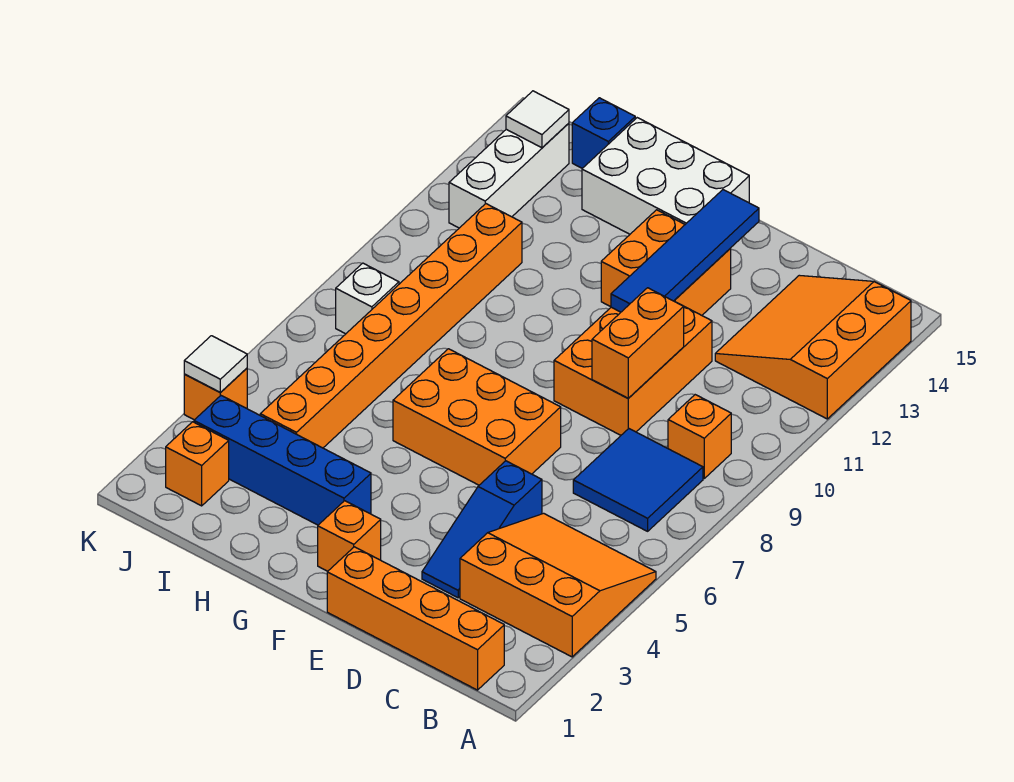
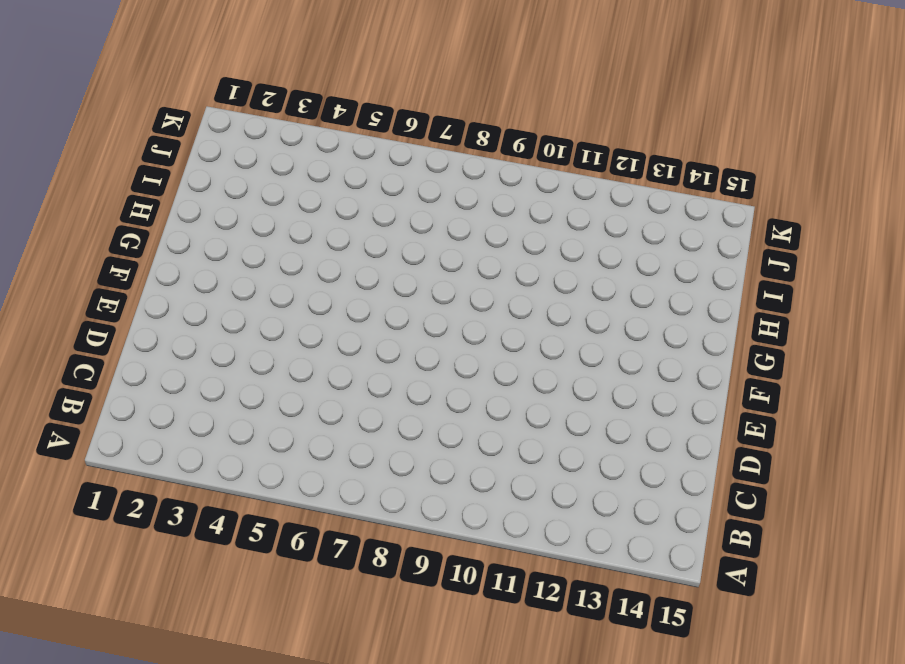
none -> orange slope A3:C5 level 1 top 3
none -> orange slope A12:C14 level 1 top A
none -> orange brick B1:E1 level 1

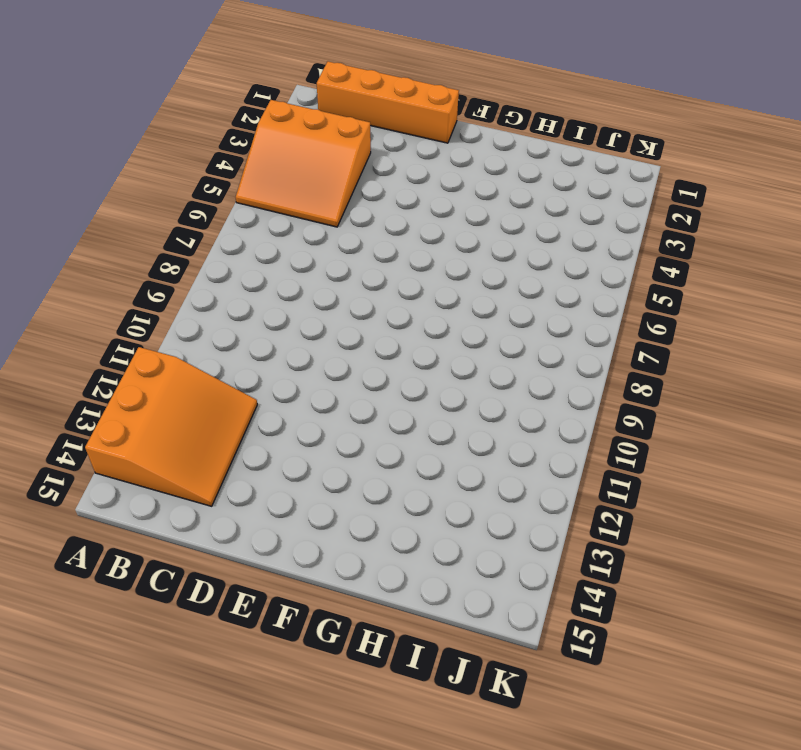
none -> blue tile B7:C8 level 1
none -> orange brick B9 level 1
none -> blue slope D3:D5 level 1 top 5

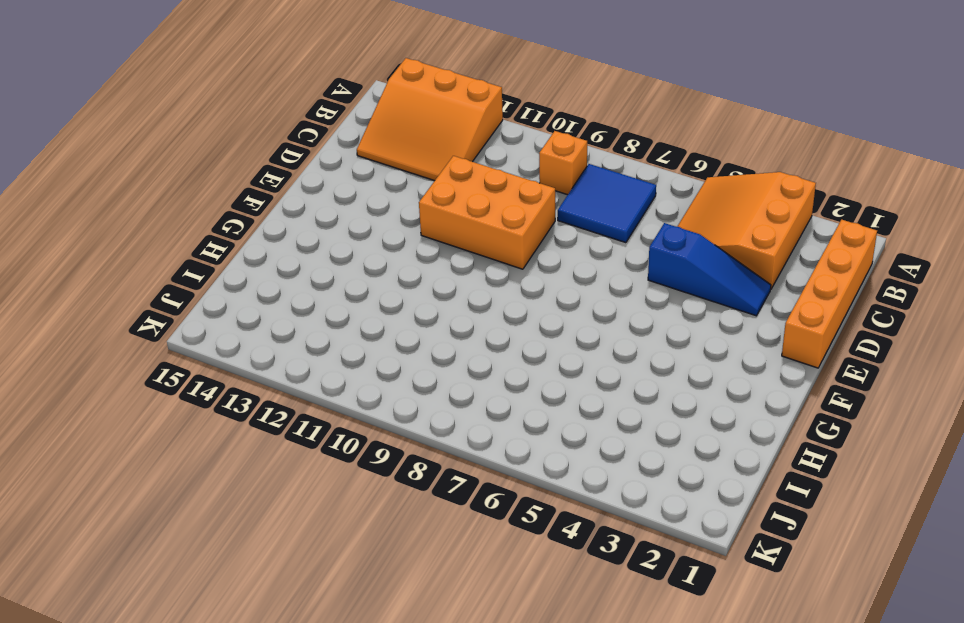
none -> orange brick E6:G7 level 1
none -> orange brick E12:F13 level 1
none -> orange brick F2 level 1

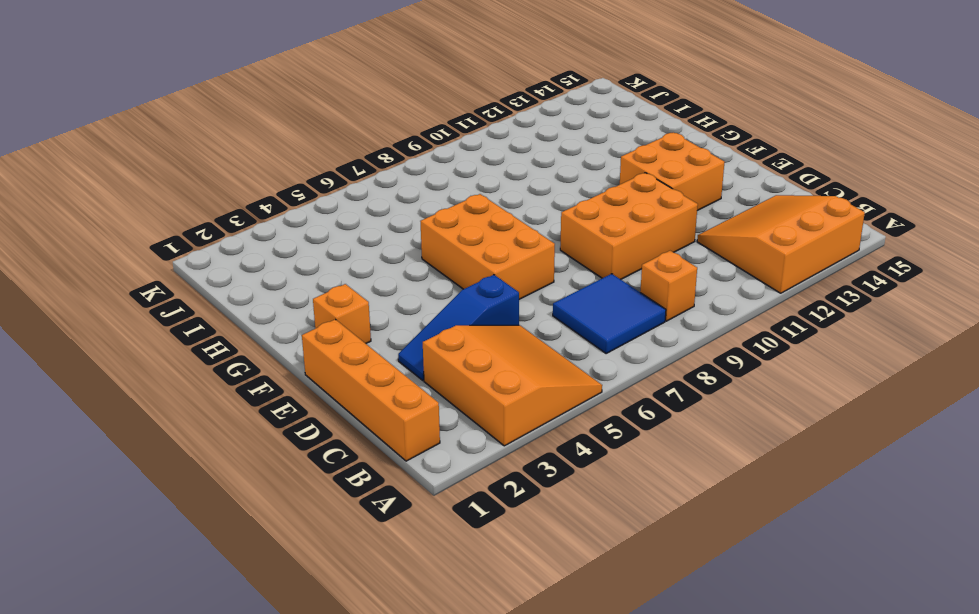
none -> white brick F14:H15 level 1
none -> blue brick G3:J3 level 1
none -> orange brick I4:I11 level 1

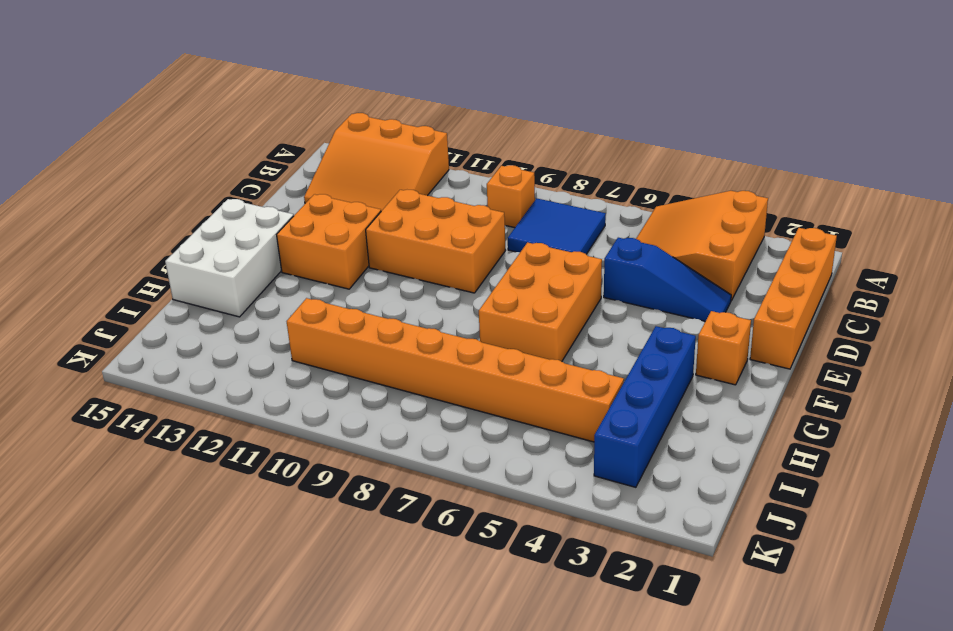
none -> blue brick I15 level 1
none -> orange brick J2 level 1
none -> white brick J8 level 1

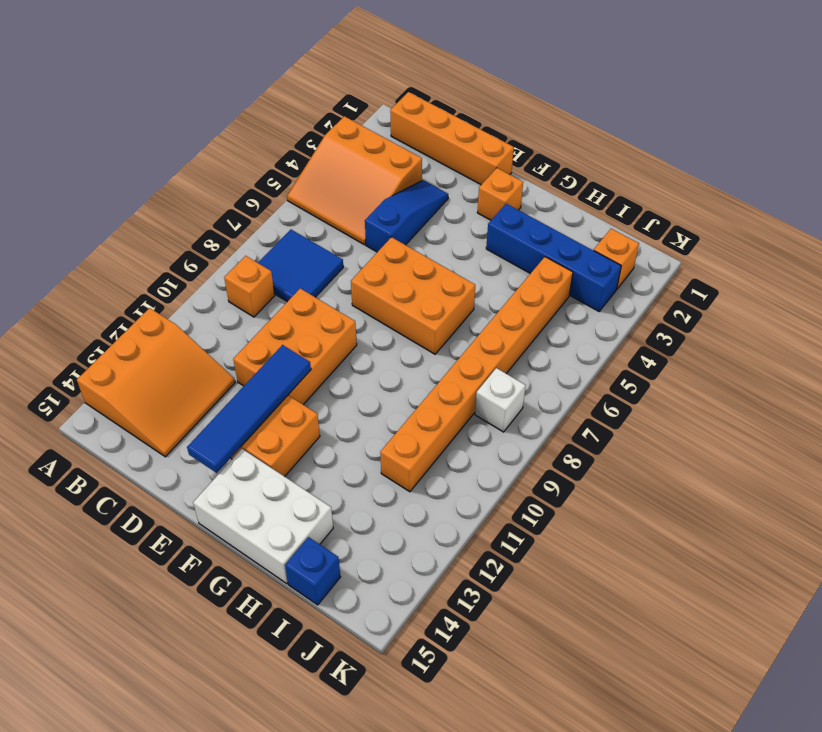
none -> white brick J12:J14 level 1
none -> orange brick K4 level 1
none -> orange brick D9:D10 level 2

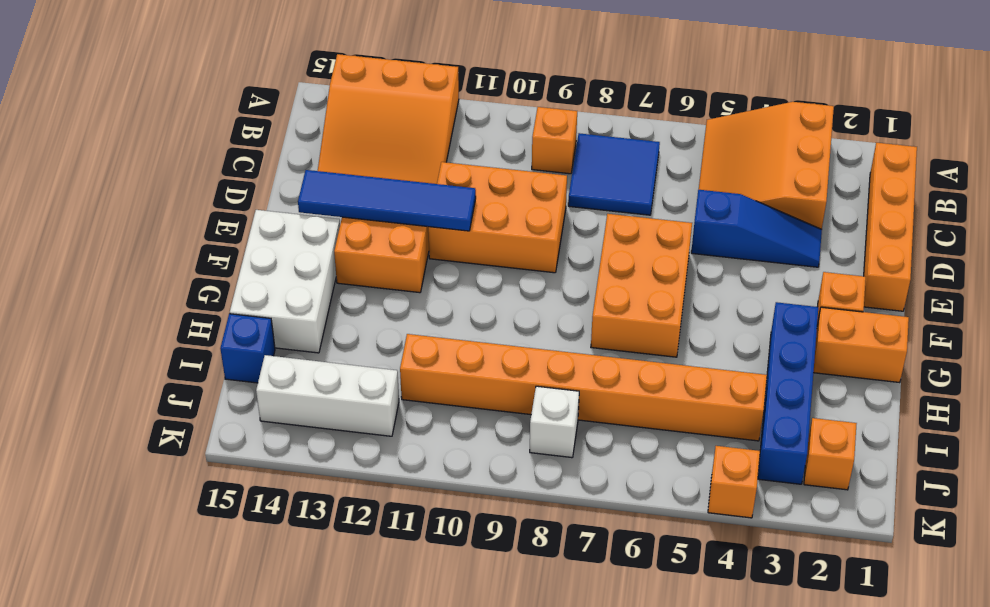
orange brick G1:G2 level 1 -> orange brick D9:D10 level 2
none -> white tile J14 level 2
none -> white tile K4 level 2

